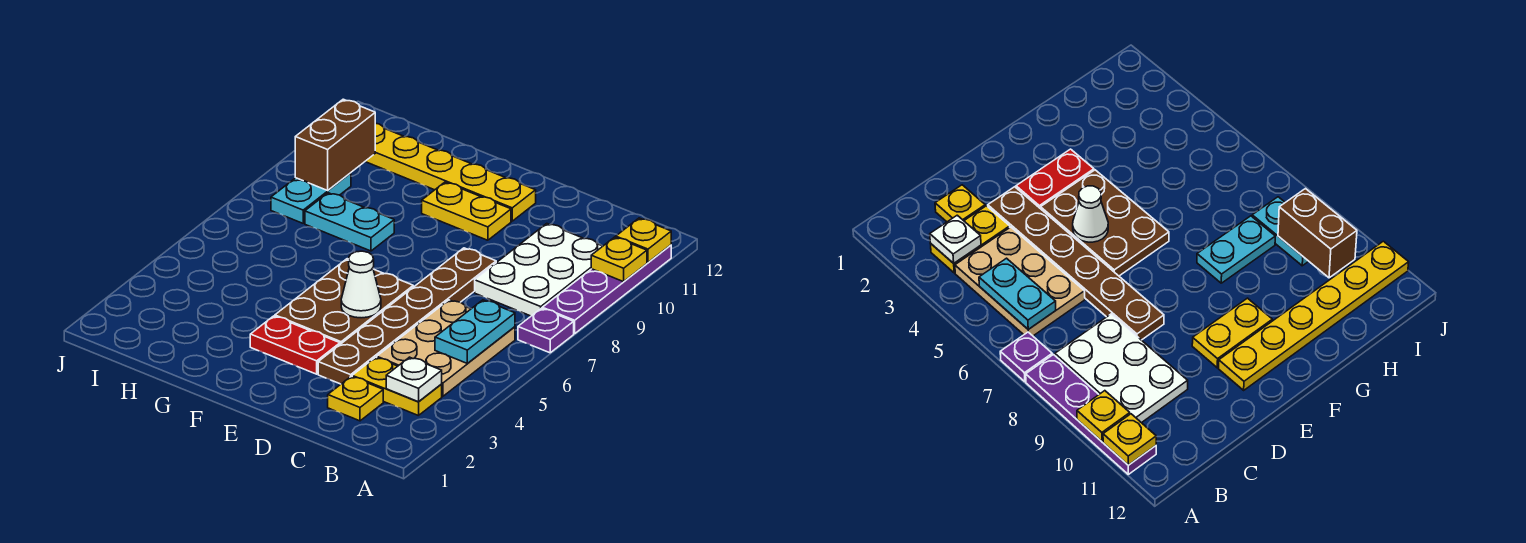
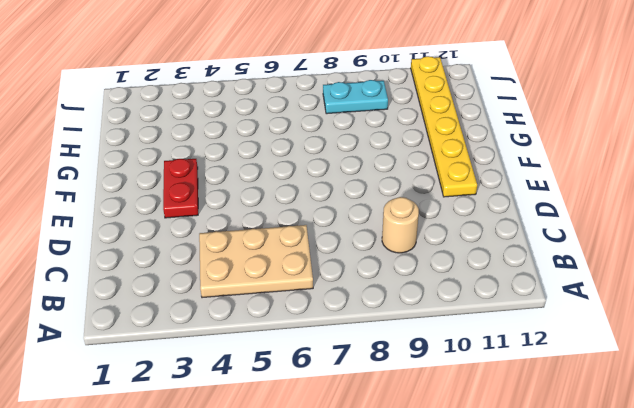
tan round brick C9 level 1 -> white plate B8:C10 level 1
none -> purple plate A7 level 1
none -> purple plate A8:A11 level 1
none -> yellow plate B3:C3 level 1

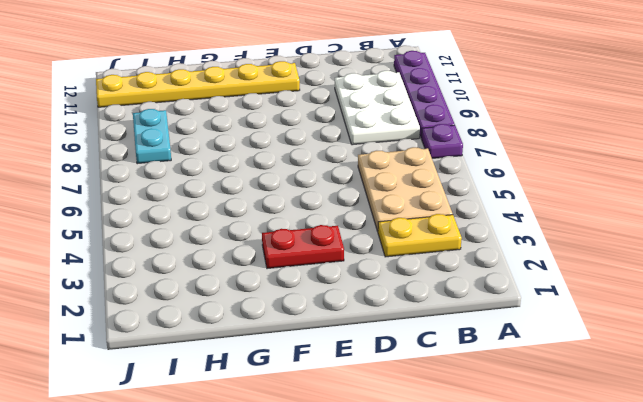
none -> yellow plate C2 level 1
none -> brown plate D3:D8 level 1
none -> brown plate E4:F6 level 1

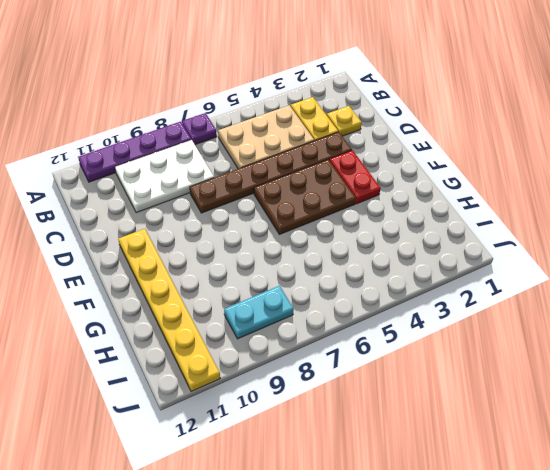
none -> yellow plate E10:F10 level 1
none -> cyan plate G8:H8 level 1
none -> yellow plate A10 level 2

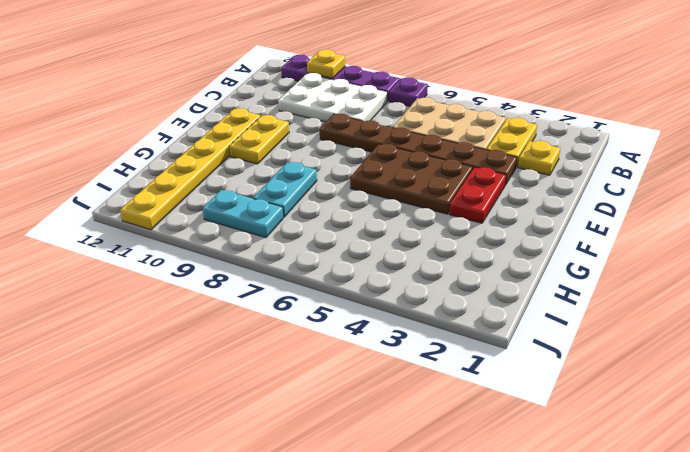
none -> yellow plate A11 level 2
none -> white plate B3 level 2
none -> cyan plate B5:B6 level 2

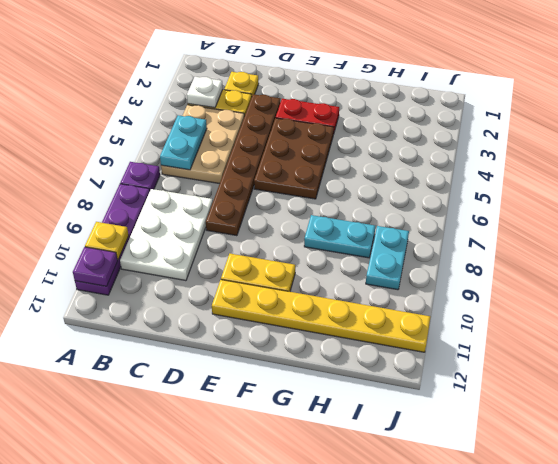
purple plate A11 level 2 -> yellow plate A11 level 2
none -> white cone E5 level 2
none -> brown brick I9:I10 level 2

